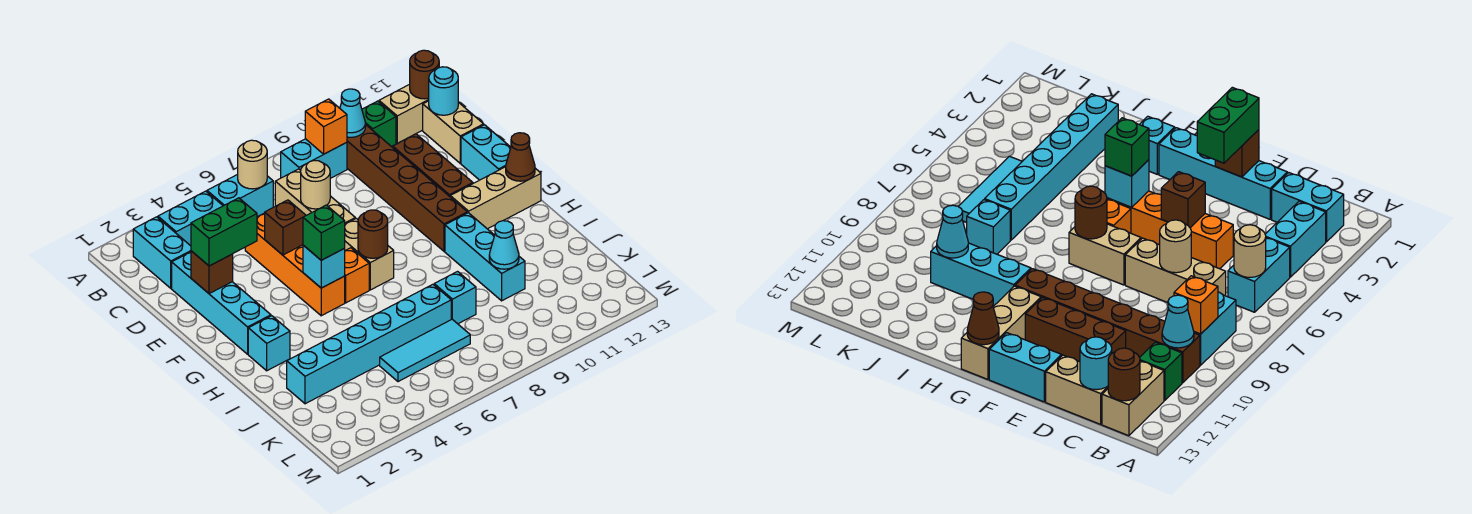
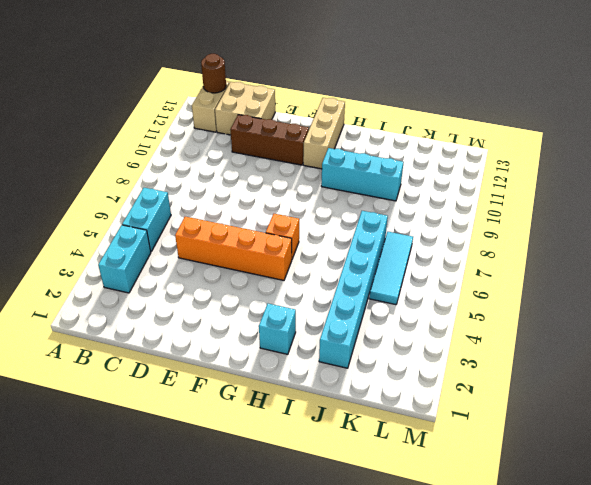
tan brick C12:D13 level 1 -> tan brick C13:D13 level 1
none -> cyan brick B2:C2 level 1
none -> cyan brick B8:B9 level 1
none -> brown brick B10:G10 level 1
none -> green brick B11 level 1

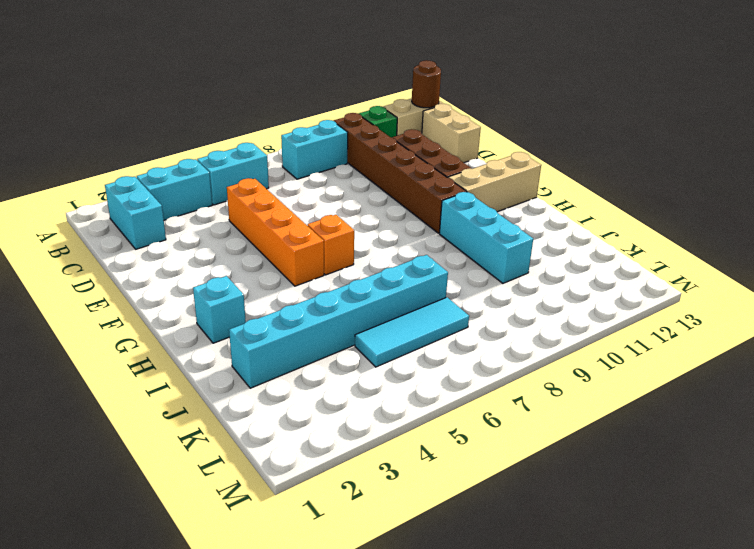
none -> tan brick C7:E7 level 1
none -> cyan brick D2:G2 level 1
none -> cyan brick E13:F13 level 1
none -> tan brick F7:G7 level 1

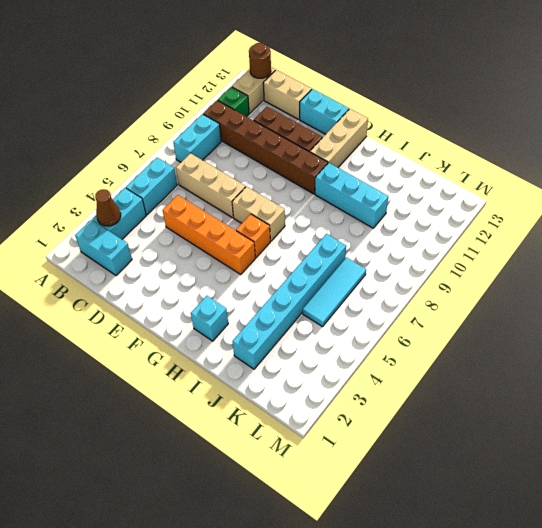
brown cone B3 level 2 -> brown cone G13 level 2
none -> cyan brick D2:G2 level 1
none -> cyan brick J8 level 1
none -> tan round brick B6 level 2
none -> orange brick B9 level 2

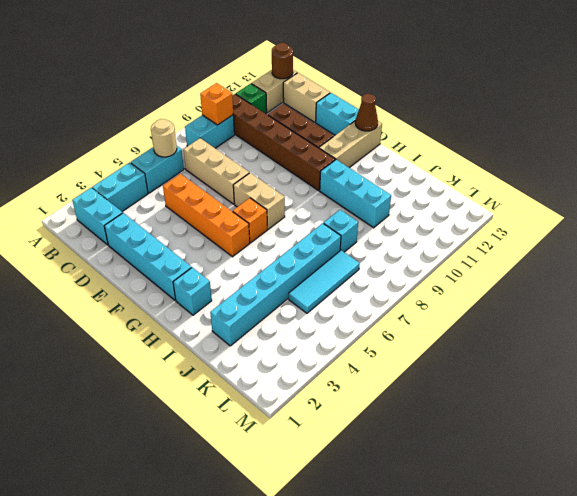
none -> cyan cone B10 level 2
none -> cyan round brick C13 level 2
none -> tan round brick D7 level 2
none -> brown brick E2 level 2

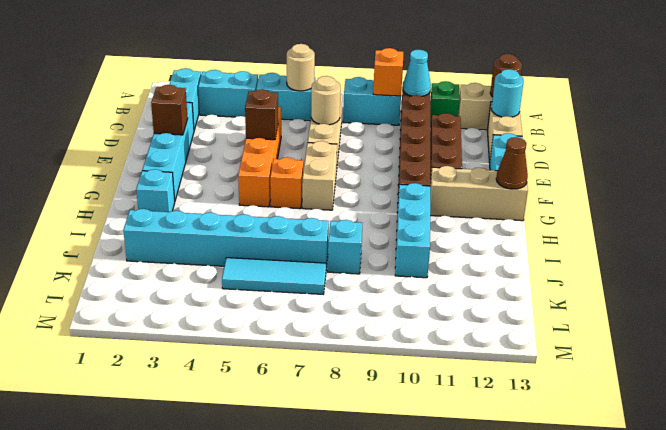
none -> cyan brick G5 level 2
none -> brown round brick G7 level 2
none -> cyan cone J10 level 2
none -> green brick E2:E3 level 3

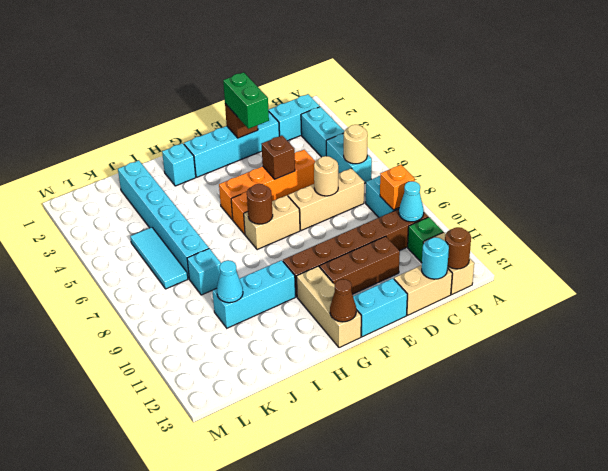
none -> cyan brick G5 level 2
none -> green brick G5 level 3

